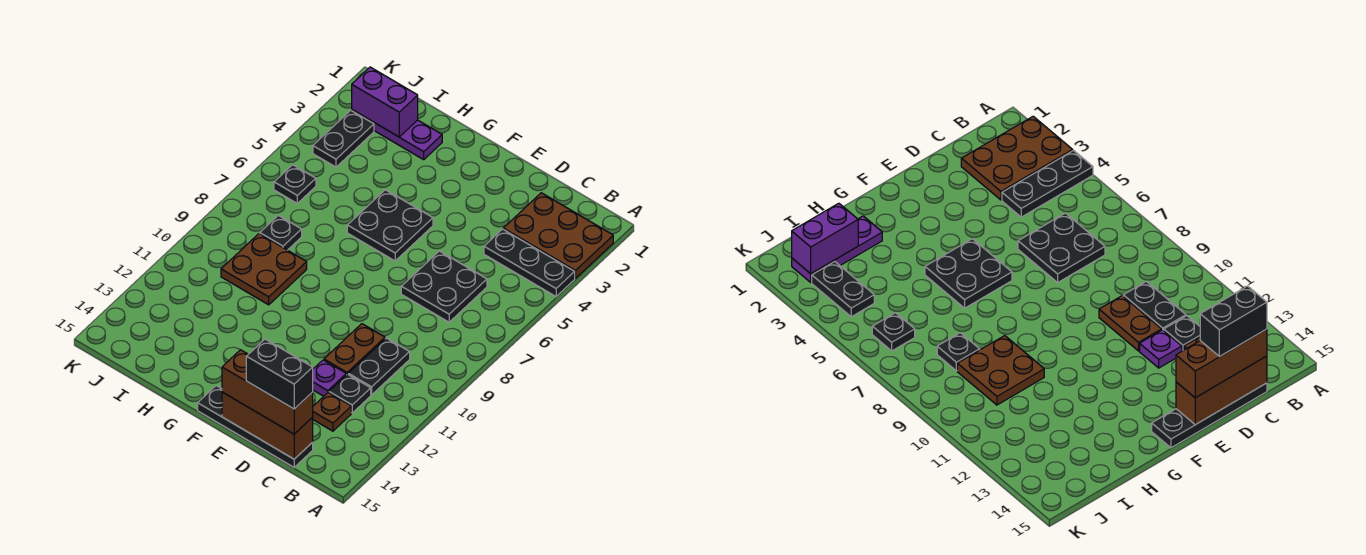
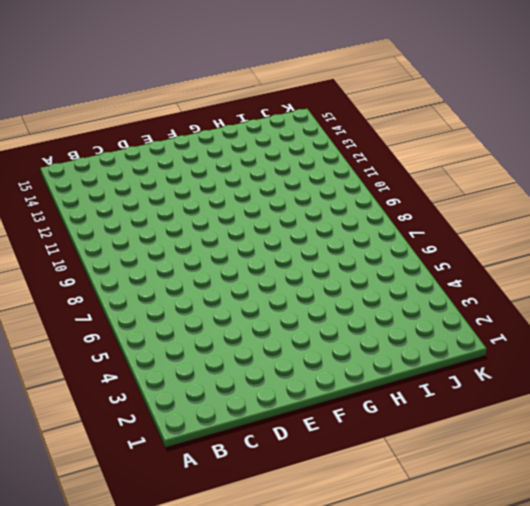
none -> brown plate A2:C3 level 1
none -> black plate A4:C4 level 1
none -> black plate C6:D7 level 1

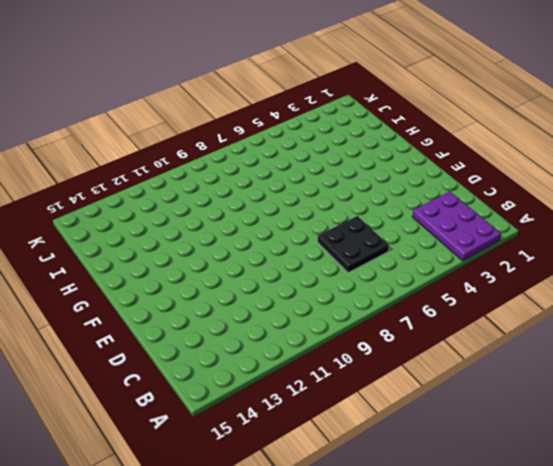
purple plate A2:C3 level 1 -> brown plate A2:C3 level 1
none -> black plate A4:C4 level 1
none -> black plate C10:C11 level 1
none -> black plate C12 level 1

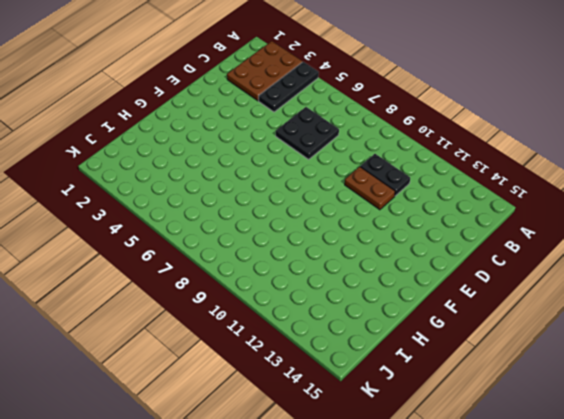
none -> black plate C12 level 1
none -> brown plate C13 level 1
none -> black plate C15:F15 level 1

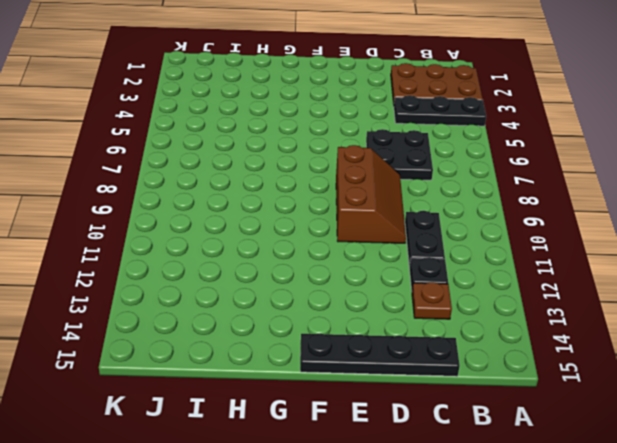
brown slope D8:E10 level 1 top E -> brown plate D10:D11 level 1
none -> purple plate D12 level 1
none -> black plate F5:G6 level 1
none -> purple plate H2:J2 level 1

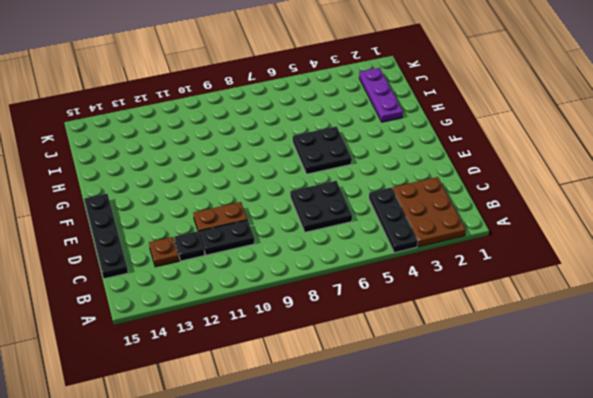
none -> purple plate D12 level 1
none -> brown plate H9:I10 level 1
none -> black plate I8 level 1

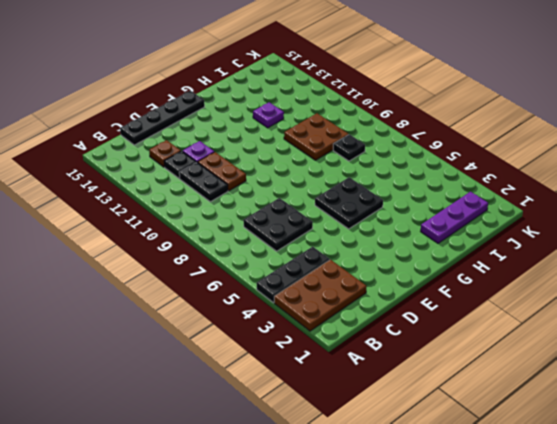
purple plate H12 level 1 -> none
none -> black plate J3:J4 level 1
none -> black plate J6 level 1
none -> brown brick C15:E15 level 2

